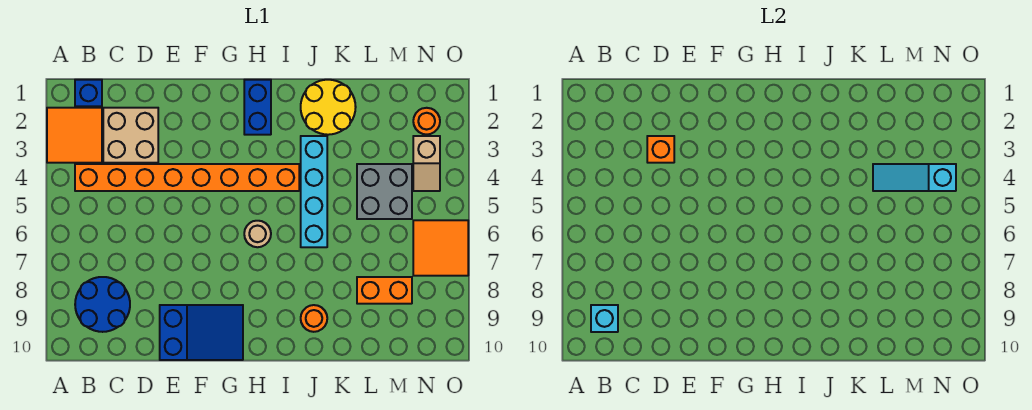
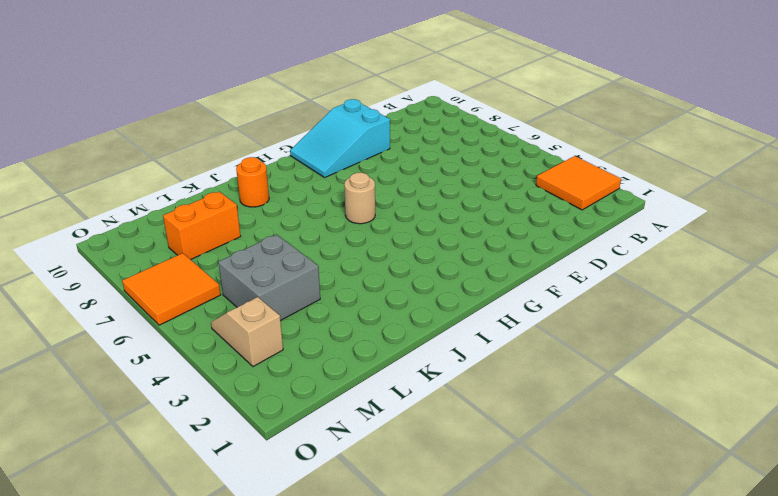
cyan slope E9:G10 level 1 top E -> blue slope E9:G10 level 1 top E
none -> blue brick B1 level 1
none -> orange brick B4:I4 level 1
none -> blue round brick B8:C9 level 1

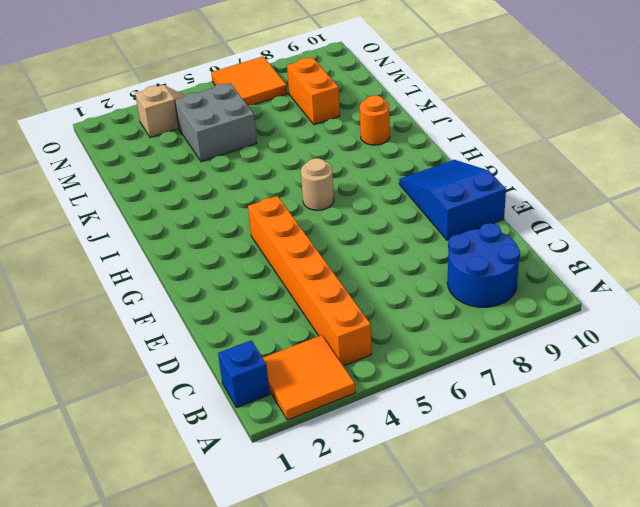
orange brick B4:G4 level 1 -> orange brick B4:I4 level 1
none -> tan brick C2:D3 level 1
none -> blue brick H1:H2 level 1
none -> yellow round brick J1:K2 level 1

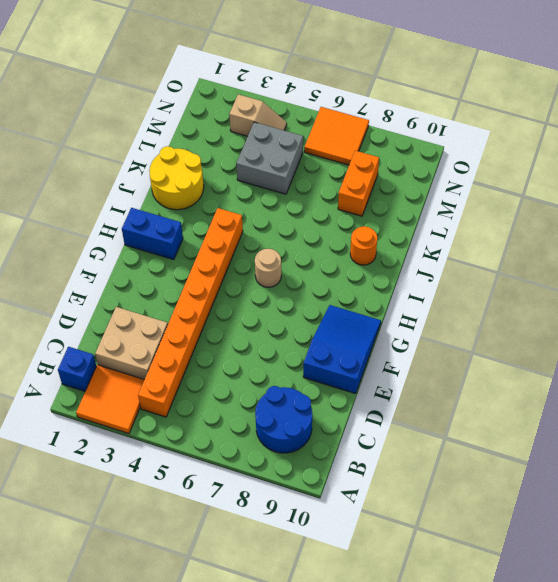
none -> cyan brick J3:J6 level 1
none -> orange round brick N2 level 1
none -> cyan brick B9 level 2

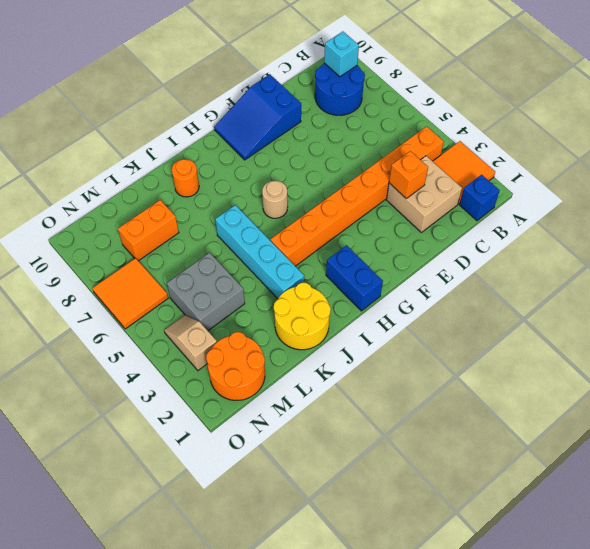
orange round brick M1:N2 level 1 -> orange round brick N2 level 1
none -> cyan slope L4:N4 level 2 top N

